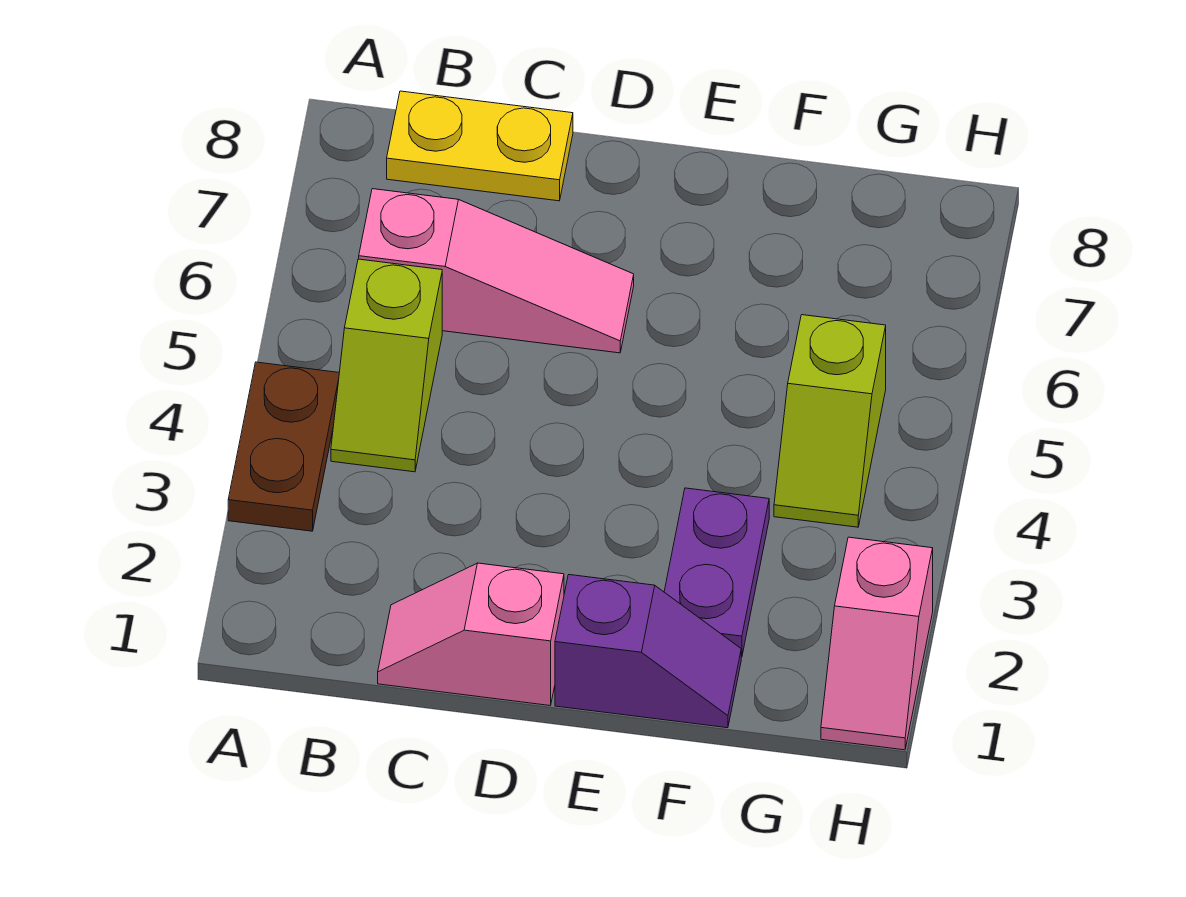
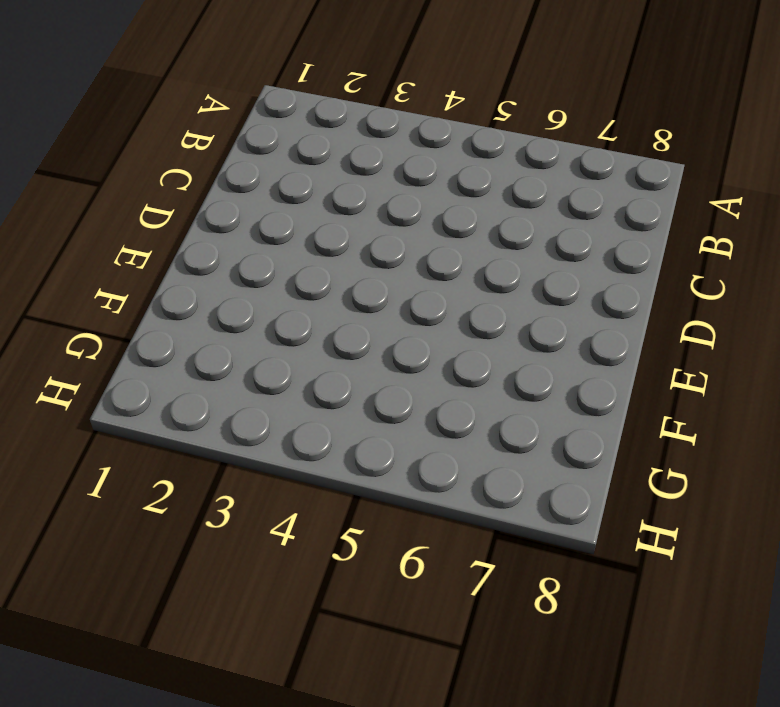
none -> brown plate A3:A4 level 1
none -> lime slope B4:B5 level 1 top 5

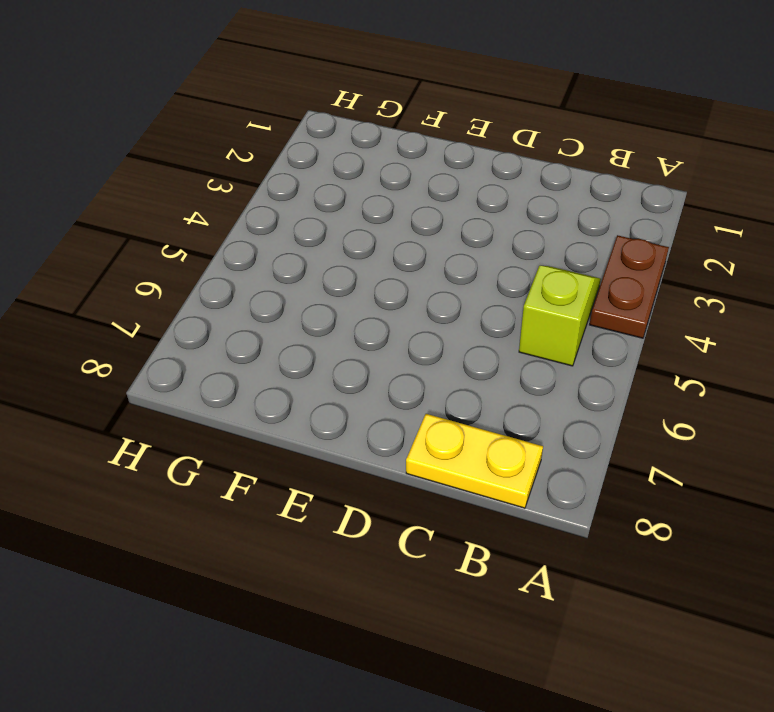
none -> pink slope B6:D6 level 1 top B
none -> pink slope C1:D1 level 1 top D

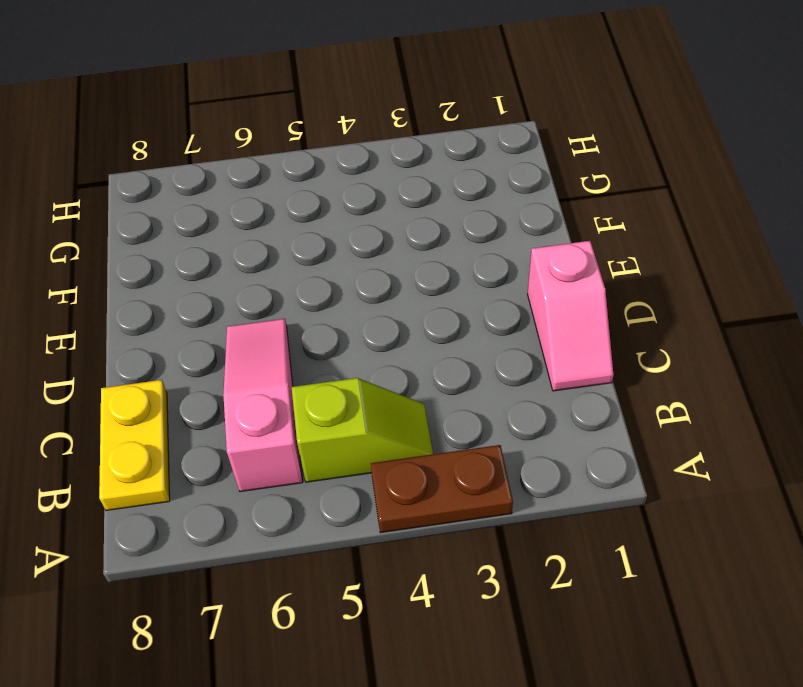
none -> purple slope E1:F1 level 1 top E
none -> purple plate F2:F3 level 1

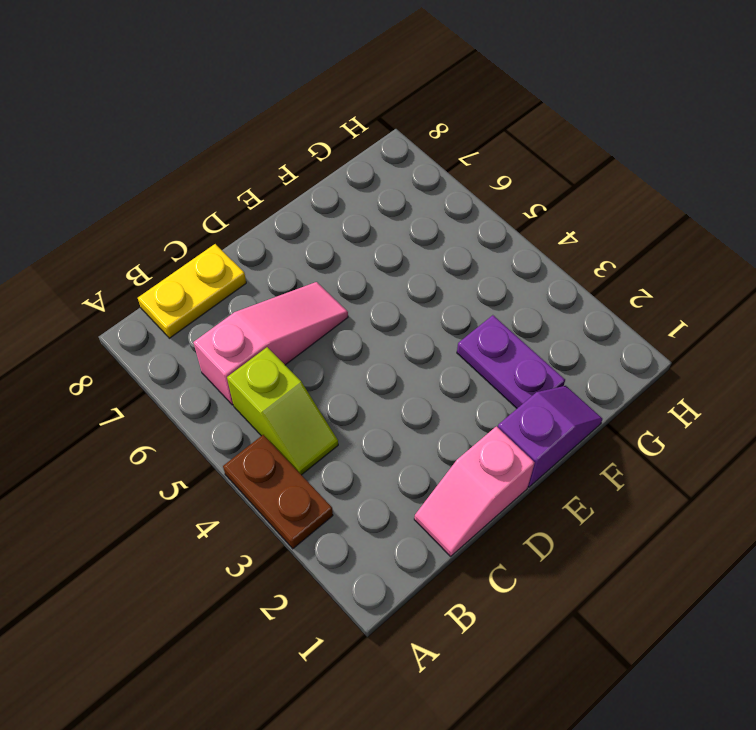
none -> lime slope G4:G5 level 1 top 5
none -> pink slope H1:H2 level 1 top 2

